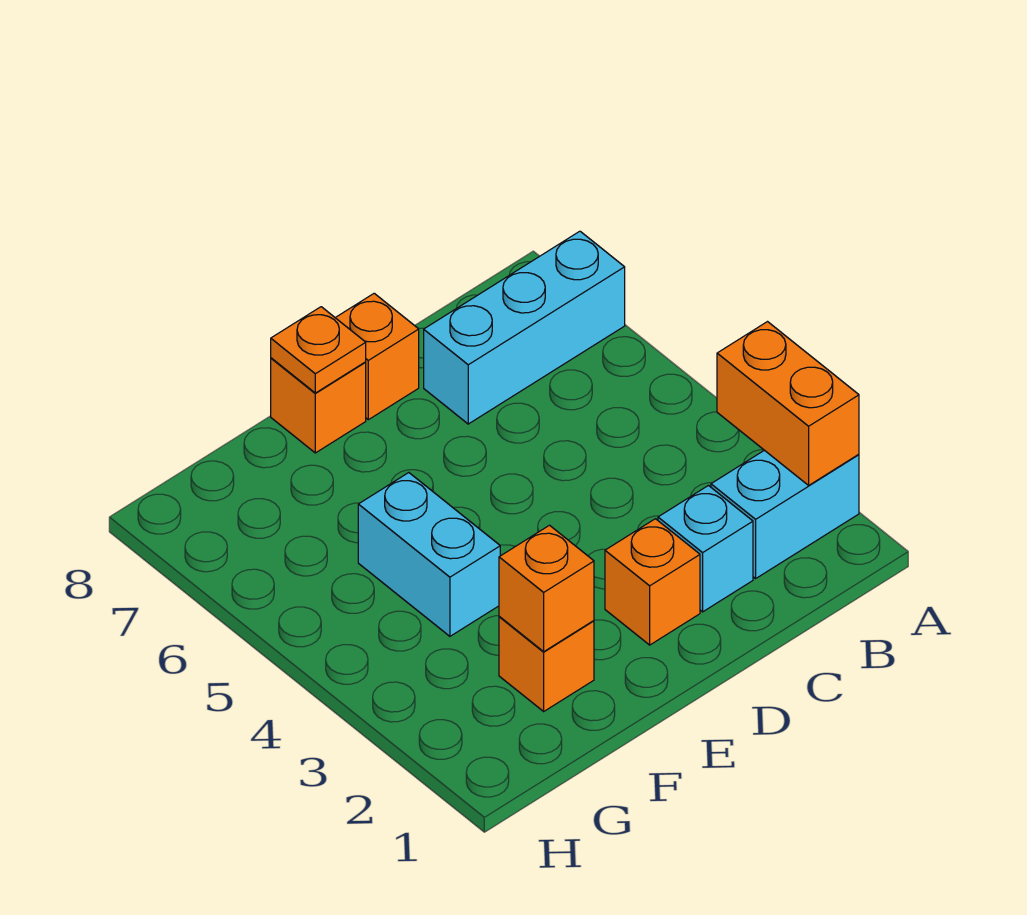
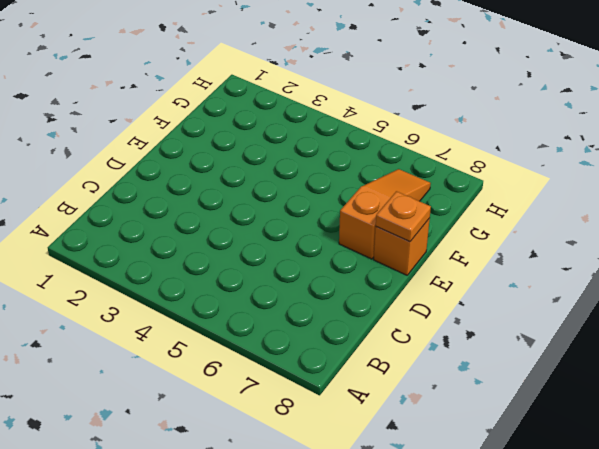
orange slope E7:G7 level 1 top E -> none
none -> cyan brick A2:B2 level 1
none -> cyan brick A7:C7 level 1

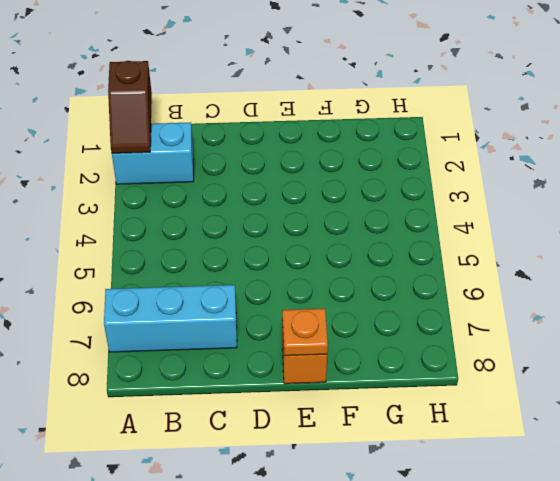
brown slope A1:A2 level 2 top 1 -> orange brick A2:A3 level 2
none -> cyan brick C2 level 1
none -> orange brick D2 level 1

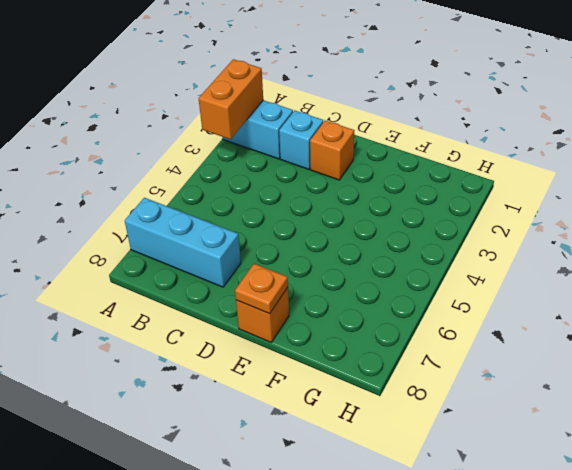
none -> orange brick D8 level 1
none -> orange brick F2 level 1

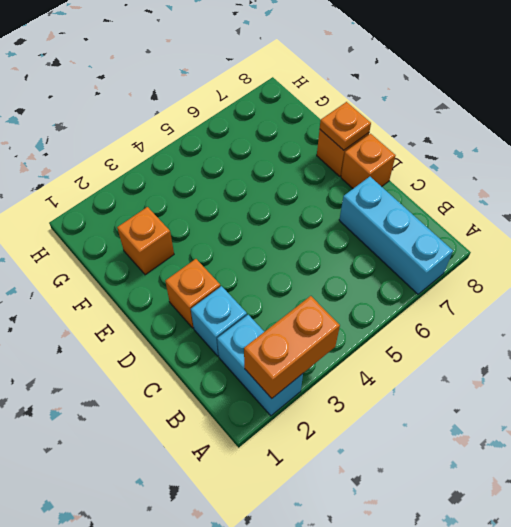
none -> cyan brick F4:F5 level 1
none -> orange brick F2 level 2

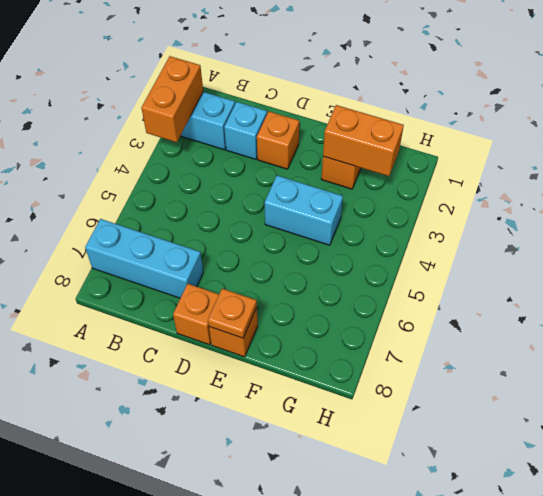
cyan brick E4:F4 level 1 -> cyan brick F4:F5 level 1
orange brick F2:G2 level 2 -> orange brick F2 level 2

